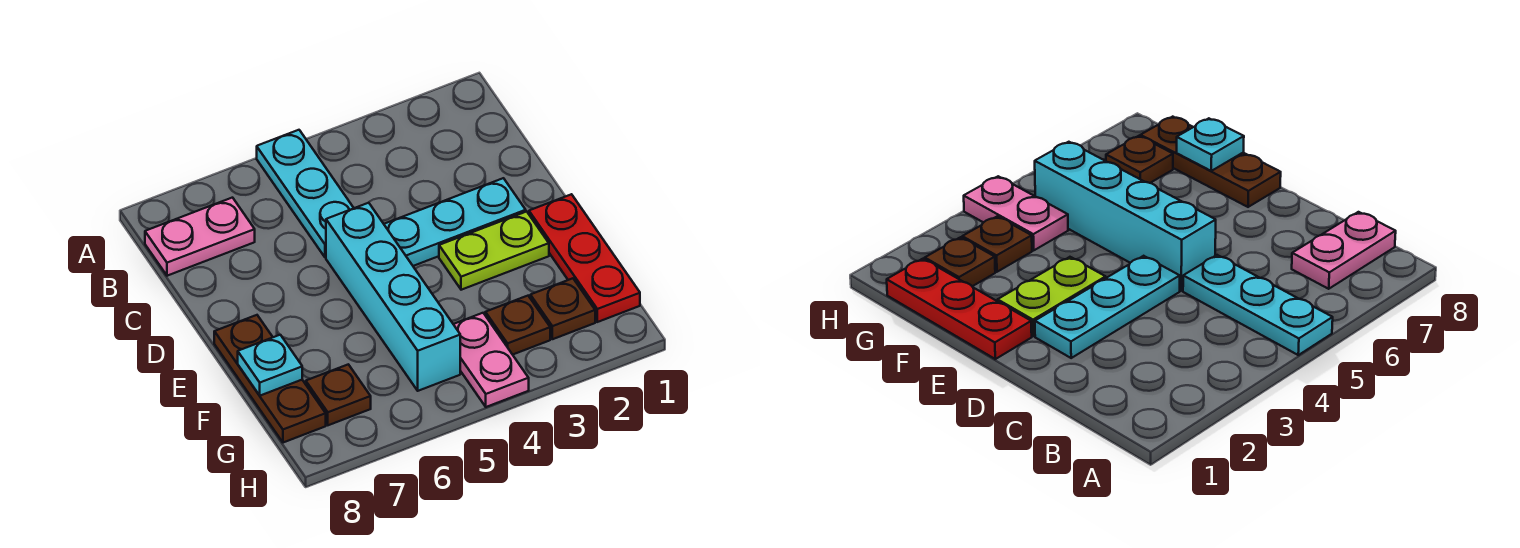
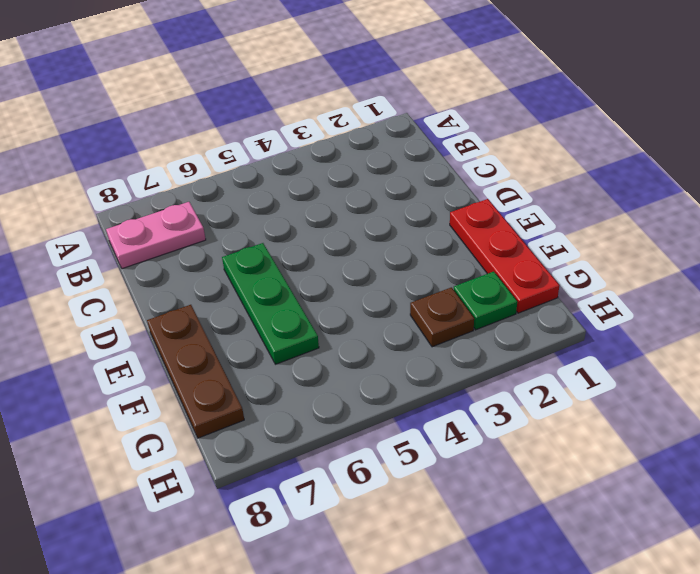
green plate D6:F6 level 1 -> none
green plate G2 level 1 -> brown plate G2 level 1
none -> cyan plate A5:C5 level 1
none -> cyan plate D2:D4 level 1
none -> cyan brick D5:G5 level 1

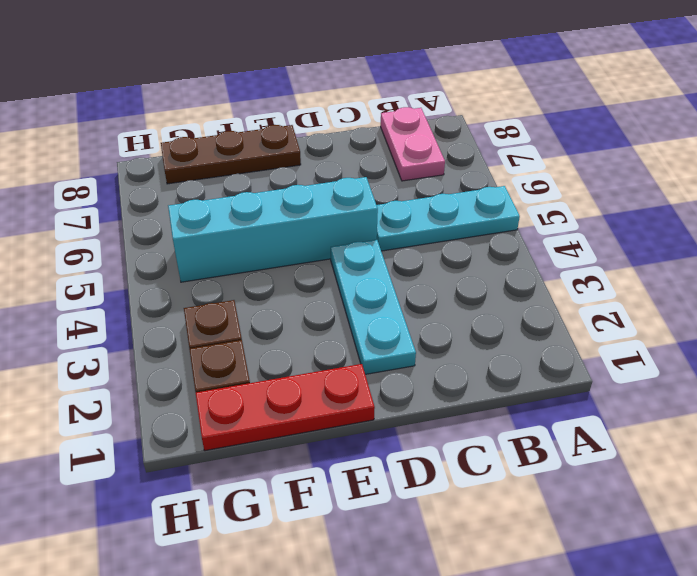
none -> lime plate E2:E3 level 1
none -> pink plate G4:H4 level 1
none -> brown plate G7 level 1

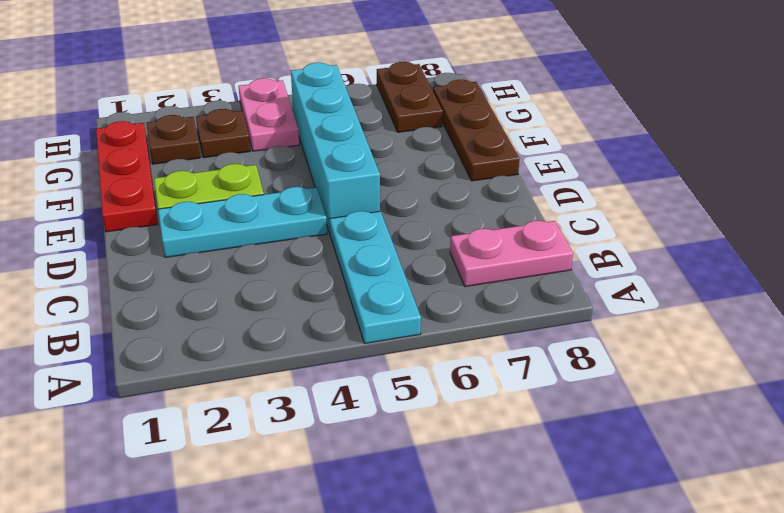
brown plate G7:H7 level 1 -> brown plate G7 level 1
none -> cyan plate F8 level 2

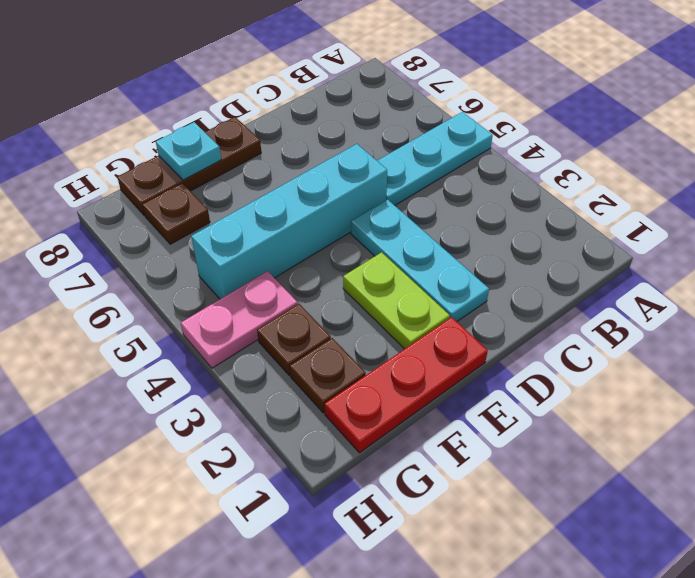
none -> pink plate B7:B8 level 1

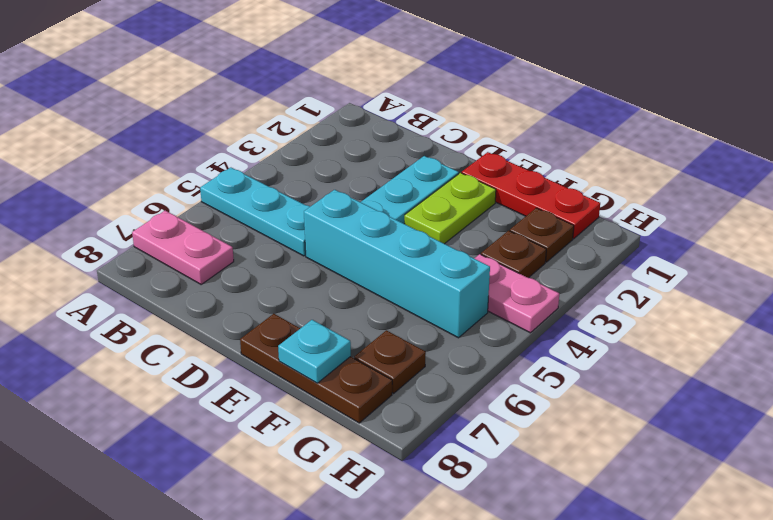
pink plate A7:B7 level 1 -> pink plate B7:B8 level 1

